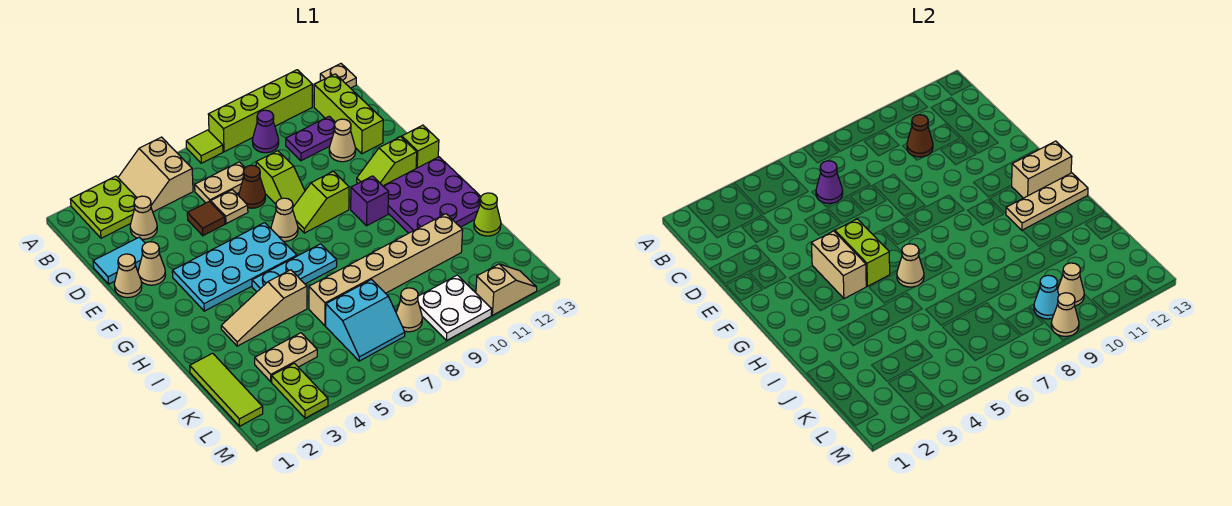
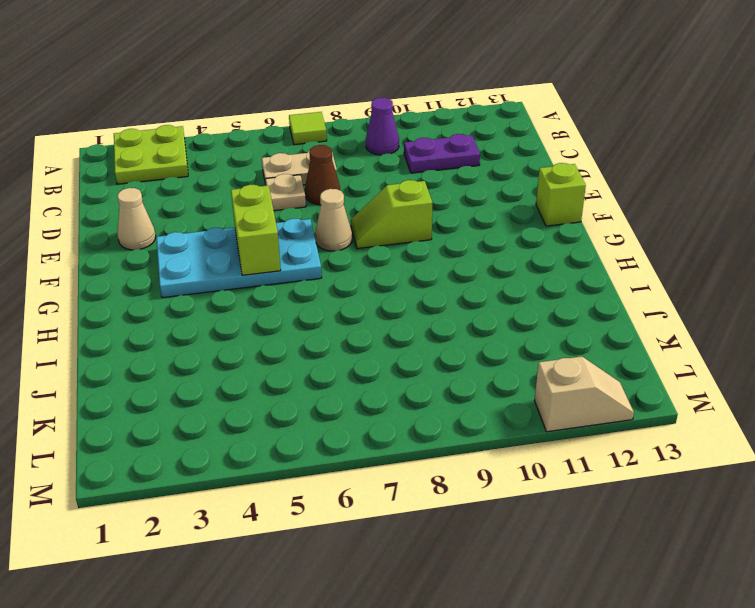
none -> tan slope A4:B5 level 1 top 5
none -> lime brick A8:A11 level 1
none -> tan plate A13 level 1
none -> lime brick B12:D12 level 1

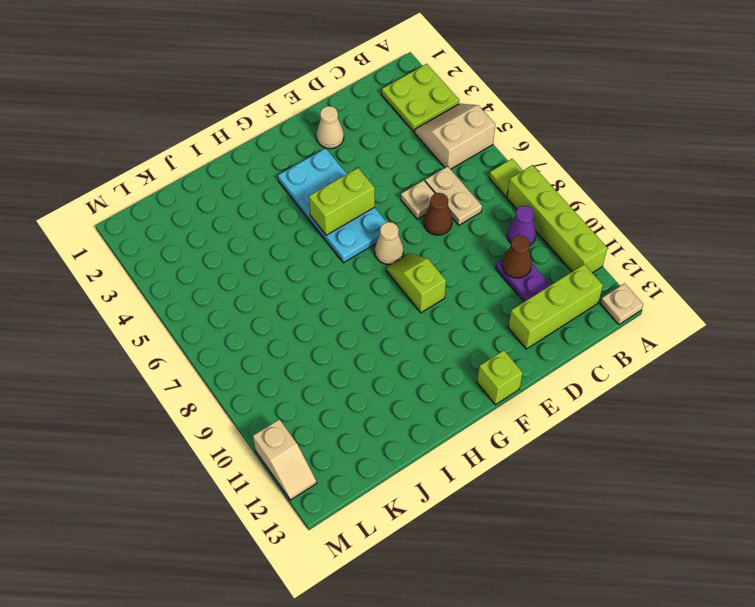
none -> tan cone C3 level 1
none -> cyan tile D1:D2 level 1
none -> brown tile D5 level 1
none -> lime slope D8:E8 level 1 top D

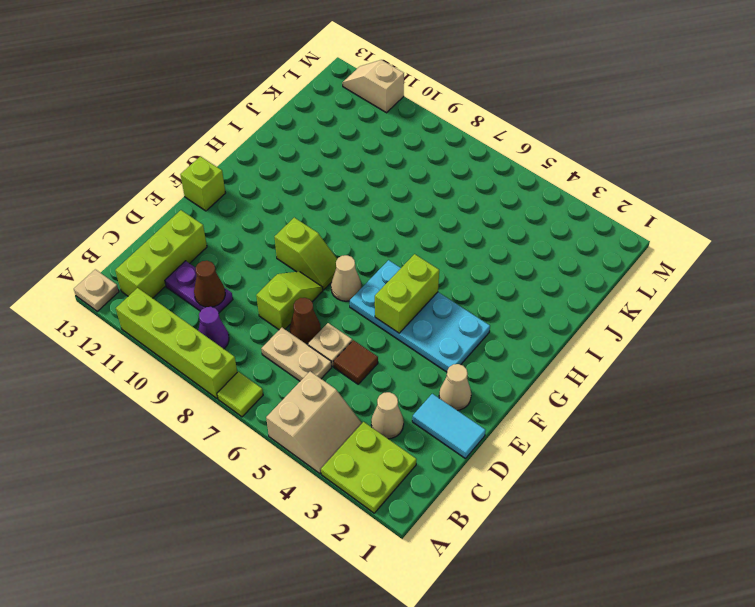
none -> tan cone D11 level 1
none -> tan cone E1 level 1
none -> lime slope F11:F12 level 1 top 12
none -> purple brick G10 level 1

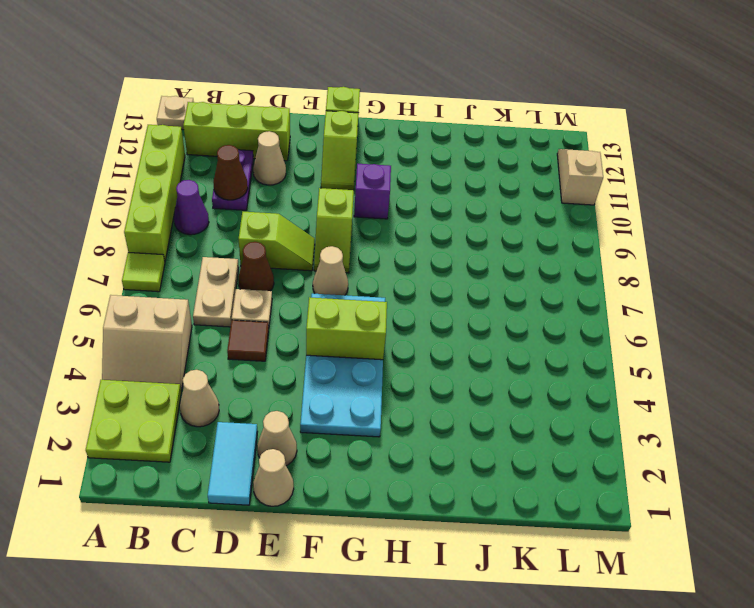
none -> purple plate G11:I13 level 1
none -> cyan plate H5:H7 level 1
none -> tan slope I3:I5 level 1 top 5
none -> lime tile J1:L1 level 1

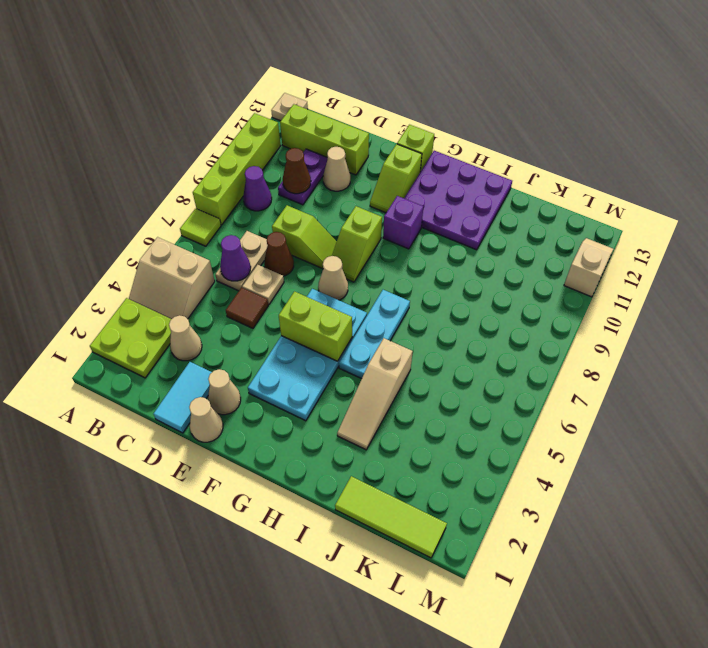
none -> tan brick J6:J11 level 1
none -> lime cone J13 level 1
none -> tan plate K3:K4 level 1
none -> cyan slope K6:L7 level 1 top K

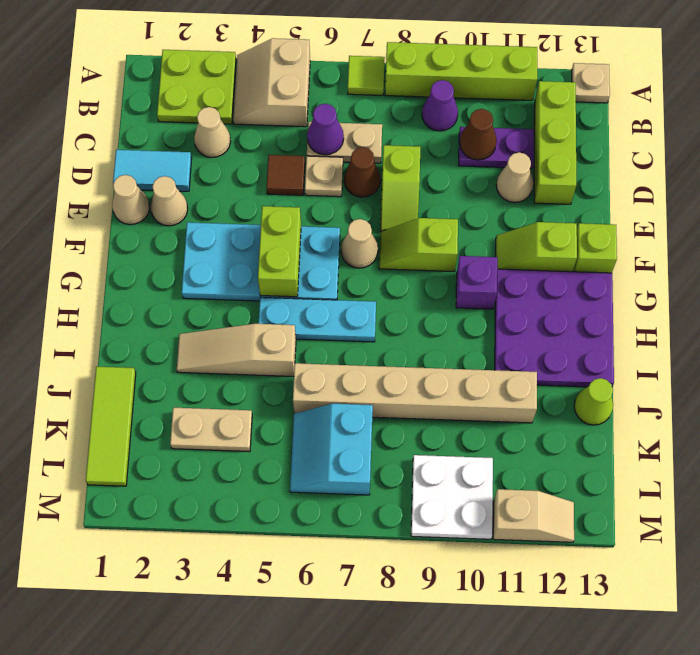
cyan slope K6:L7 level 1 top 7 -> cyan slope K6:L7 level 1 top K
none -> lime plate L3:M3 level 1
none -> tan cone L8 level 1
none -> tan brick F4:G4 level 2
none -> tan brick G12:G13 level 2

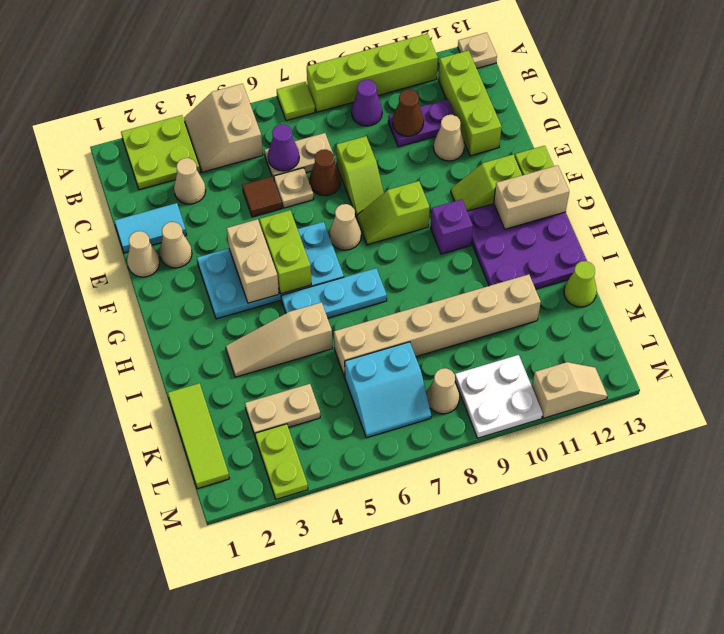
none -> tan cone H6 level 2
none -> tan plate H11:H13 level 2
none -> cyan cone L9 level 2
none -> tan cone L10 level 2

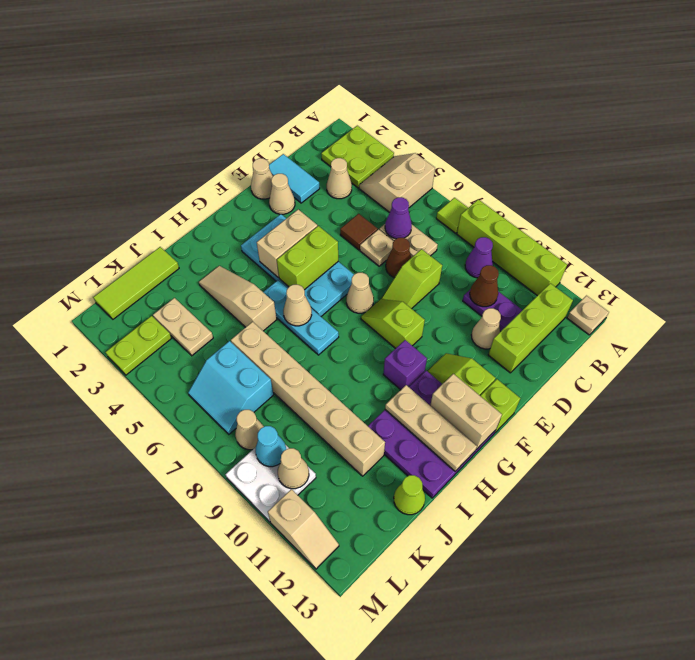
none -> tan cone M9 level 2

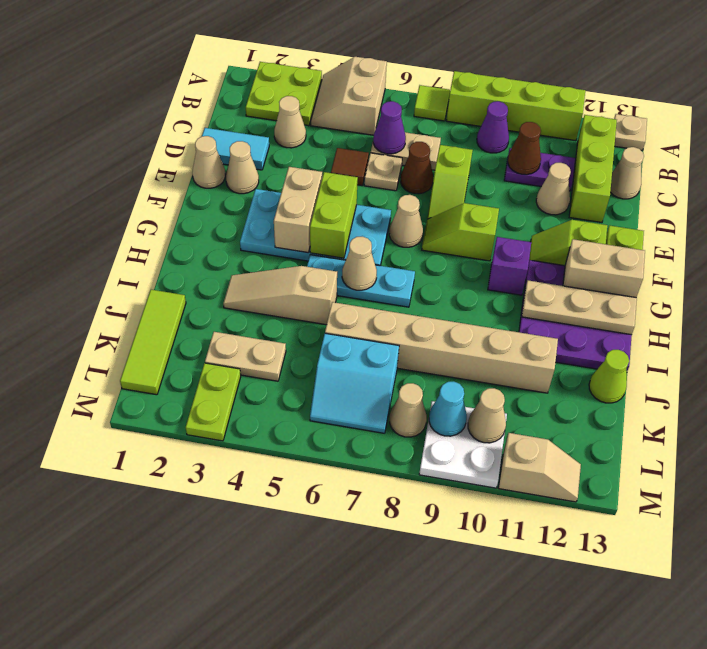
tan cone C13 level 1 -> tan cone M9 level 2

